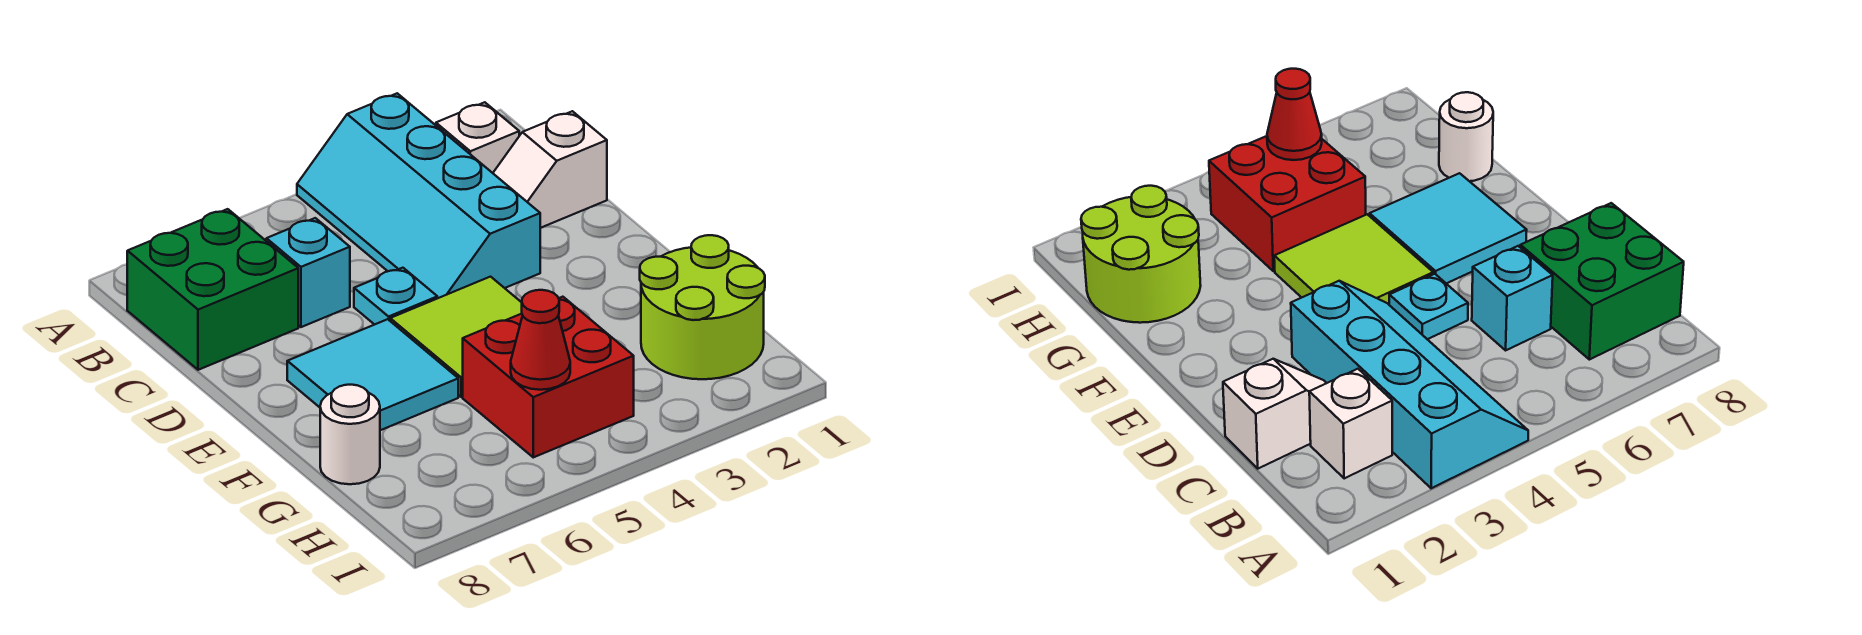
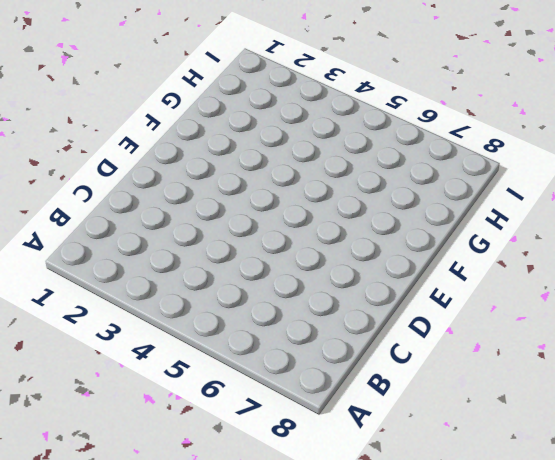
none -> cyan slope A3:D4 level 1 top 3
none -> white brick B2 level 1
none -> green brick B7:C8 level 1

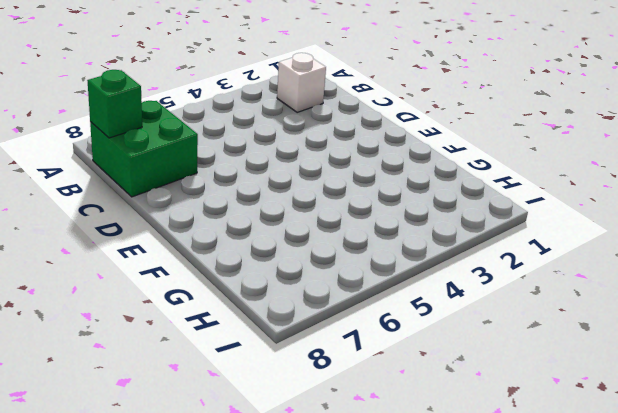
green brick B8 level 2 -> none
none -> cyan slope A3:D4 level 1 top 3
none -> white slope C1:C2 level 1 top 1
none -> cyan brick C6 level 1

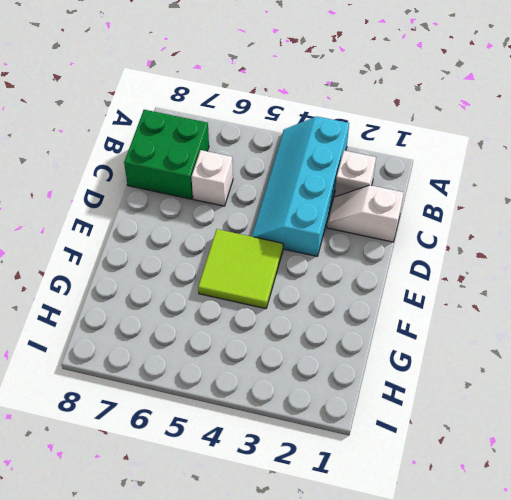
white brick C6 level 1 -> cyan brick C6 level 1
none -> cyan plate D5 level 1
none -> cyan tile E6:F7 level 1
none -> lime round brick G1:H2 level 1

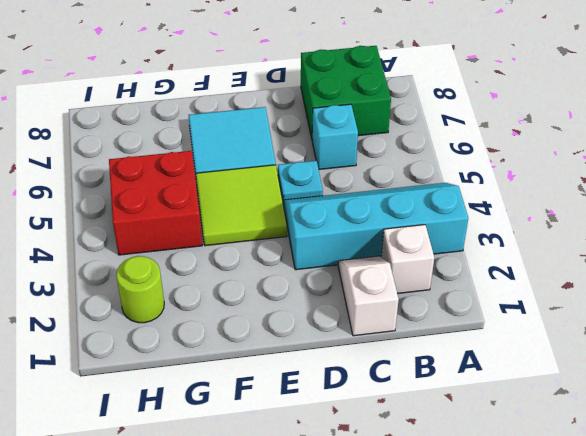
lime round brick H2 level 1 -> lime round brick G1:H2 level 1
none -> white round brick G8 level 1
none -> red cone H5 level 2

